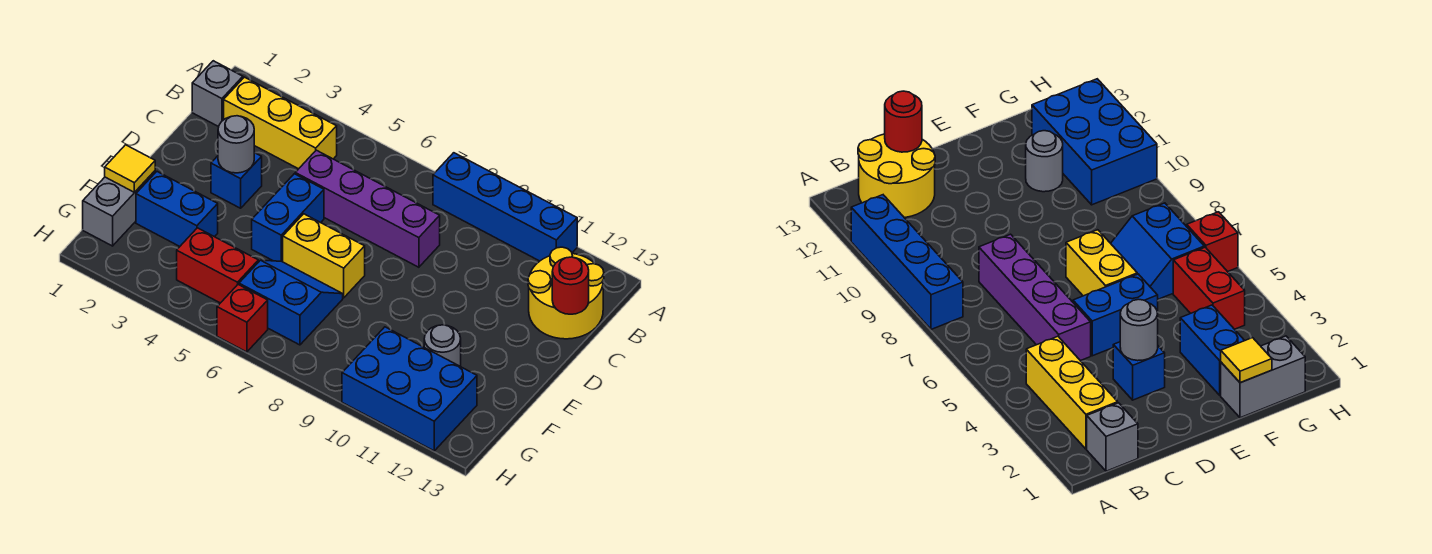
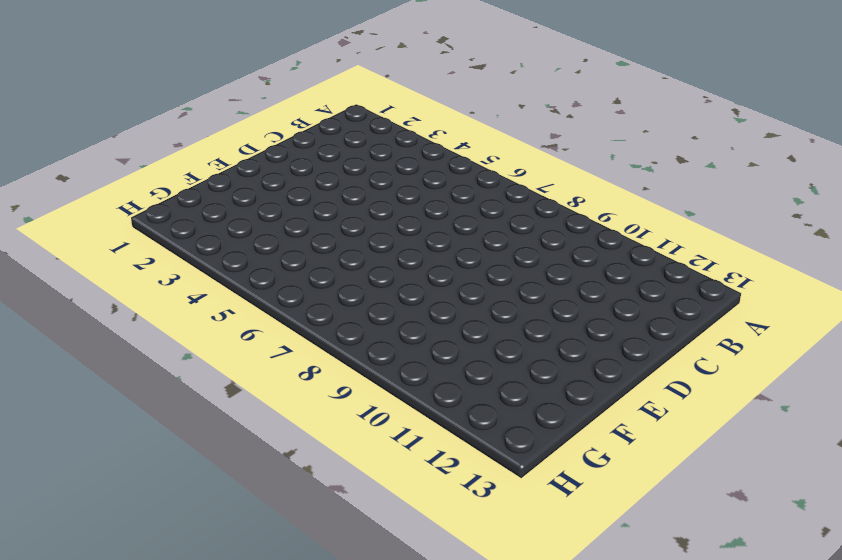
none -> blue brick A8:A11 level 1
none -> grey brick B1 level 1
none -> yellow brick B2:B4 level 1

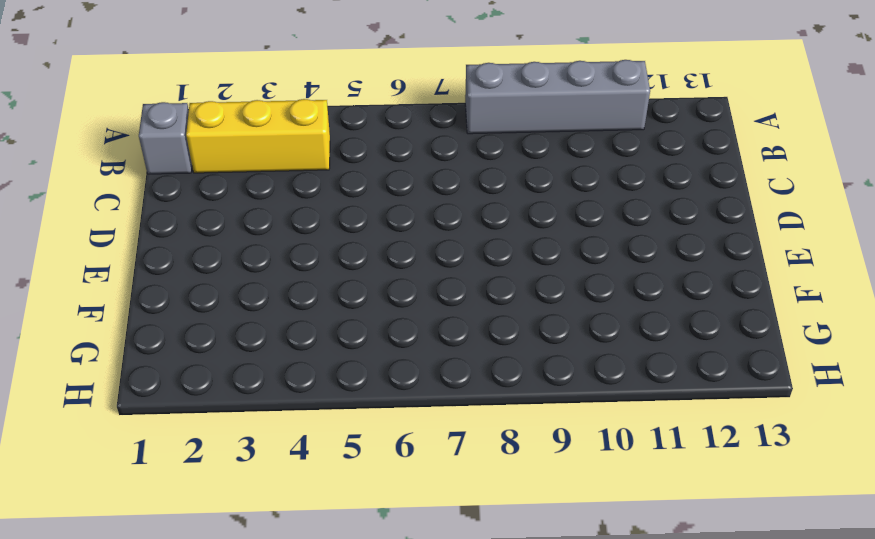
grey brick A8:A11 level 1 -> blue brick A8:A11 level 1
none -> yellow round brick B12:C13 level 1
none -> purple brick C5:C8 level 1
none -> blue brick D3 level 1

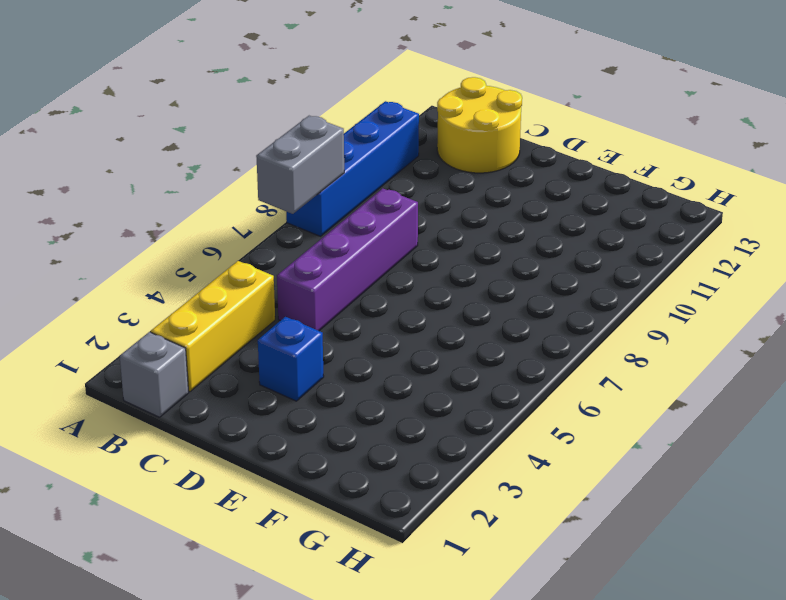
grey brick A7:A8 level 2 -> grey brick F1:G1 level 1
none -> blue brick D5:E5 level 1
none -> yellow brick E6:E7 level 1
none -> blue brick F2:F3 level 1

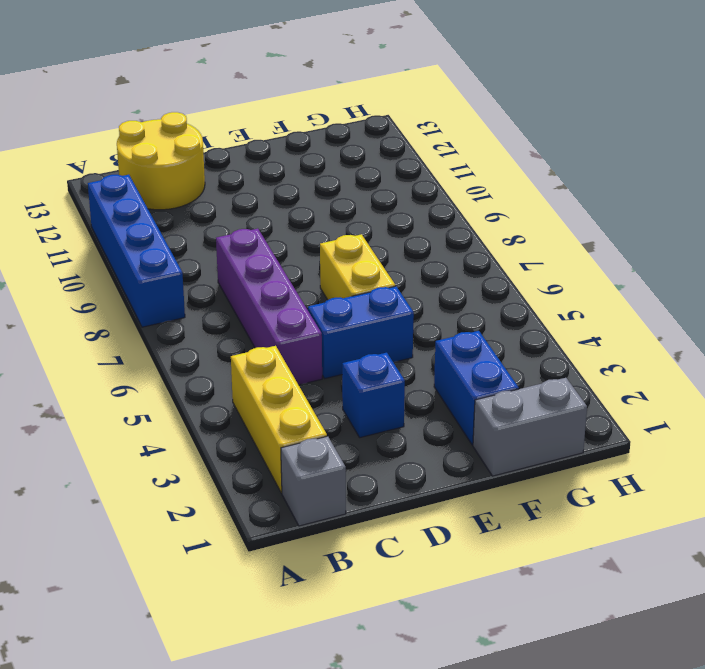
none -> blue slope F6:G7 level 1 top G
none -> grey round brick F11 level 1
none -> red brick G4:G5 level 1

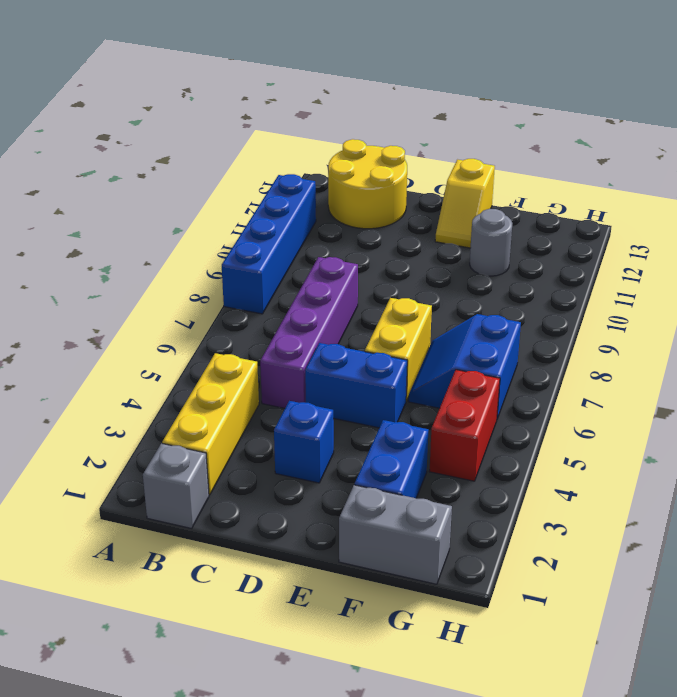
yellow slope E12:E13 level 1 top 13 -> none
none -> blue brick G10:H12 level 1
none -> red brick H6 level 1
none -> red round brick C13 level 2

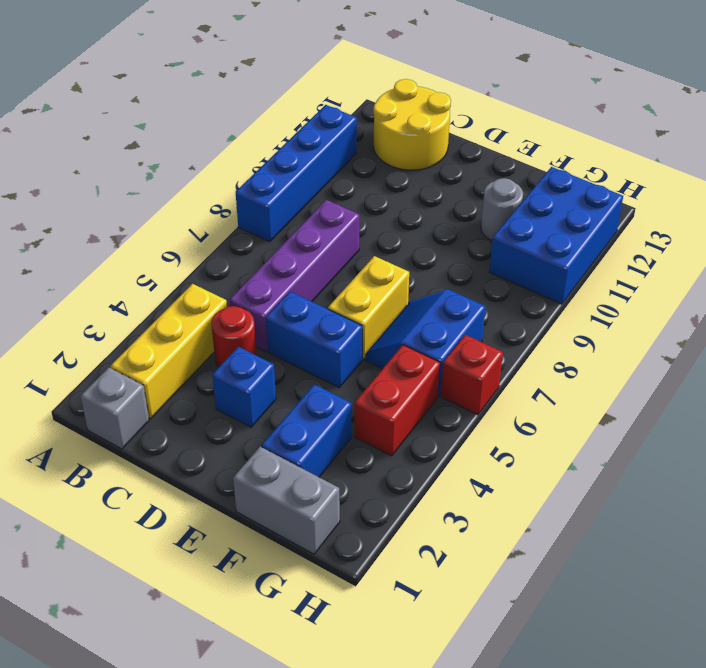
red round brick C4 level 1 -> red round brick C13 level 2
none -> grey round brick D3 level 2
none -> yellow tile F1 level 2

